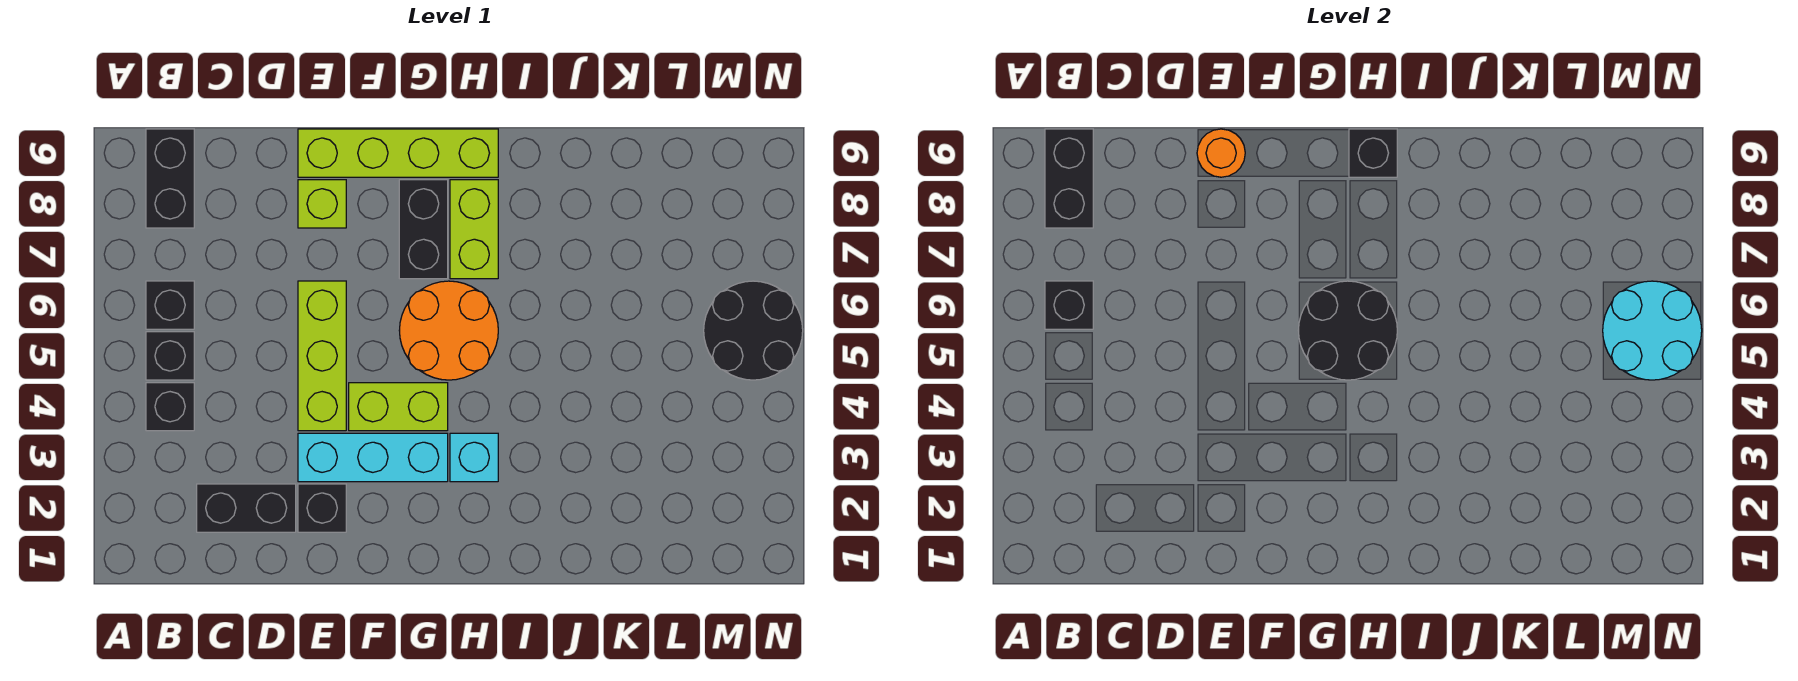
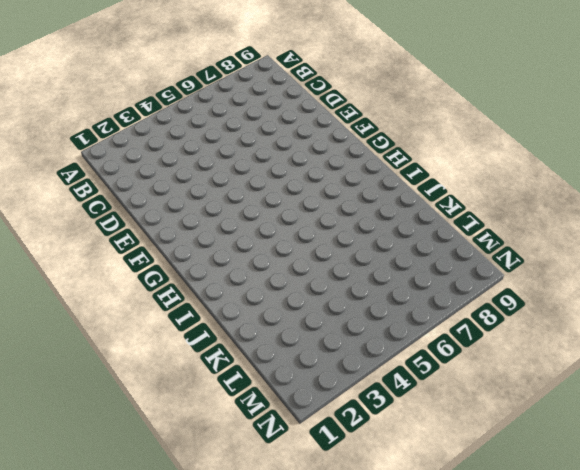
none -> black brick B4 level 1
none -> black brick B5 level 1
none -> black brick B6 level 1

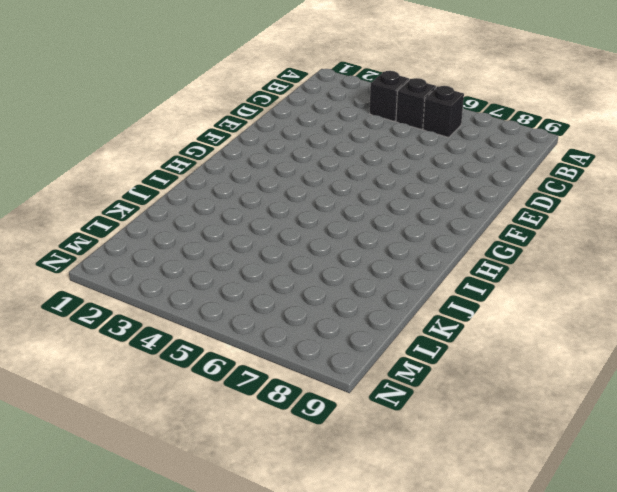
none -> black brick B8:B9 level 1
none -> black brick C2:D2 level 1
none -> black brick E2 level 1

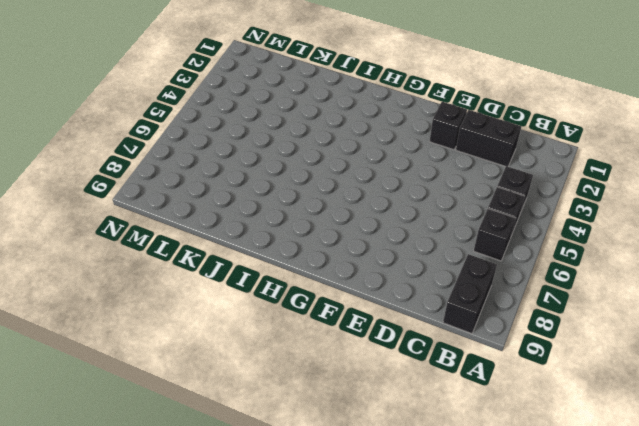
none -> cyan brick E3:G3 level 1
none -> lime brick E4:E6 level 1
none -> lime brick E8 level 1

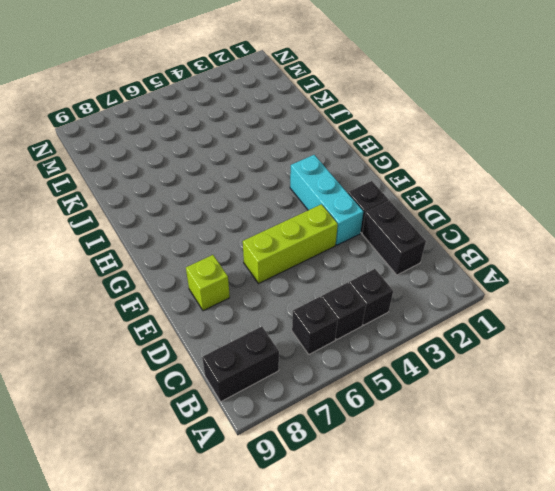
none -> lime brick E9:H9 level 1
none -> lime brick F4:G4 level 1
none -> orange round brick G5:H6 level 1

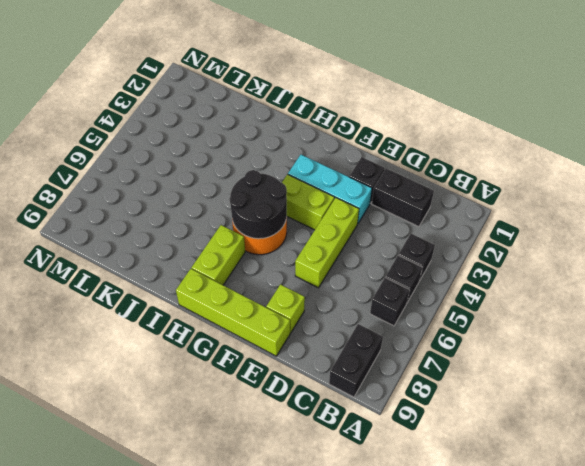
none -> black brick G7:G8 level 1
none -> cyan brick H3 level 1
none -> black round brick M5:N6 level 1

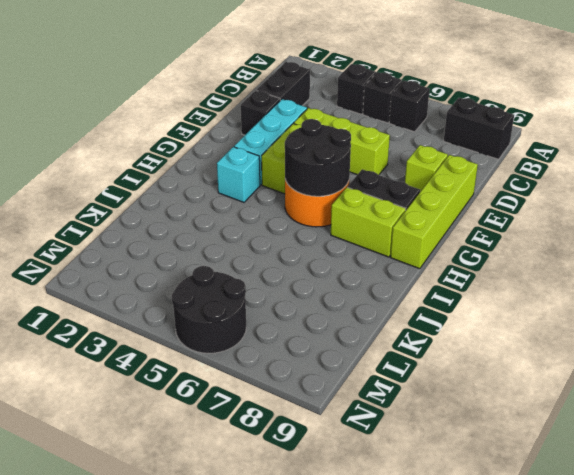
none -> black brick B6 level 2
none -> black brick B8:B9 level 2
none -> orange round brick E9 level 2

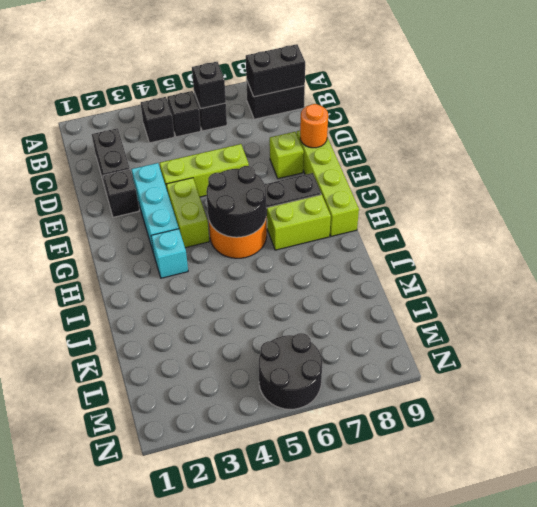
none -> black brick H9 level 2
none -> cyan round brick M5:N6 level 2

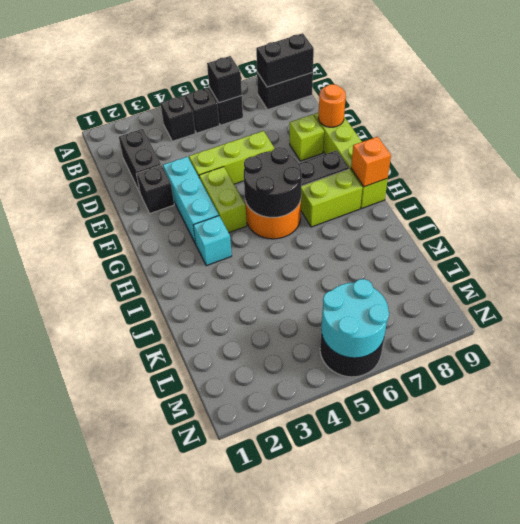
orange brick H9 level 2 -> black brick H9 level 2

